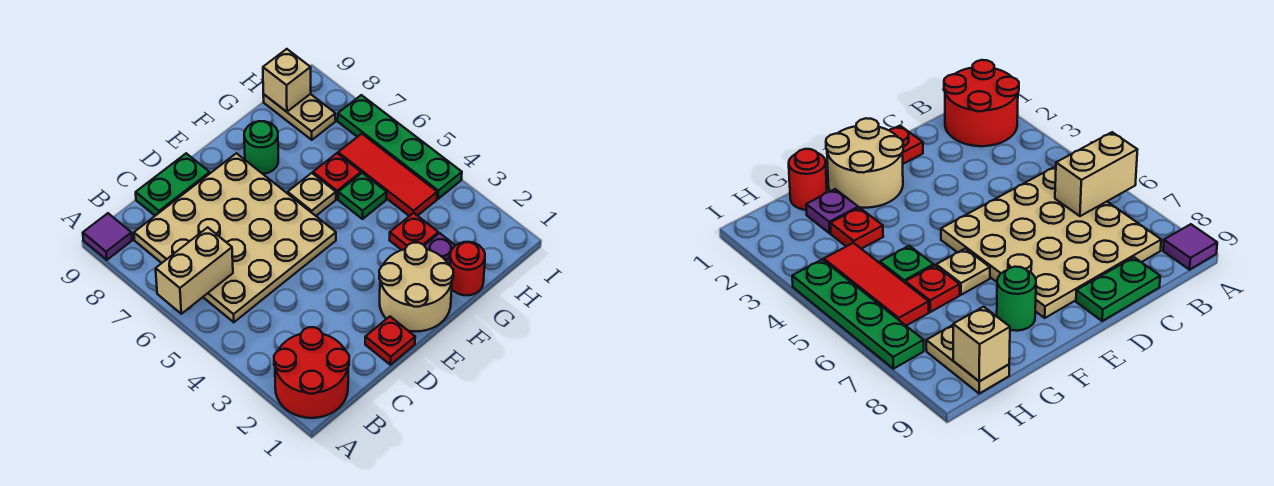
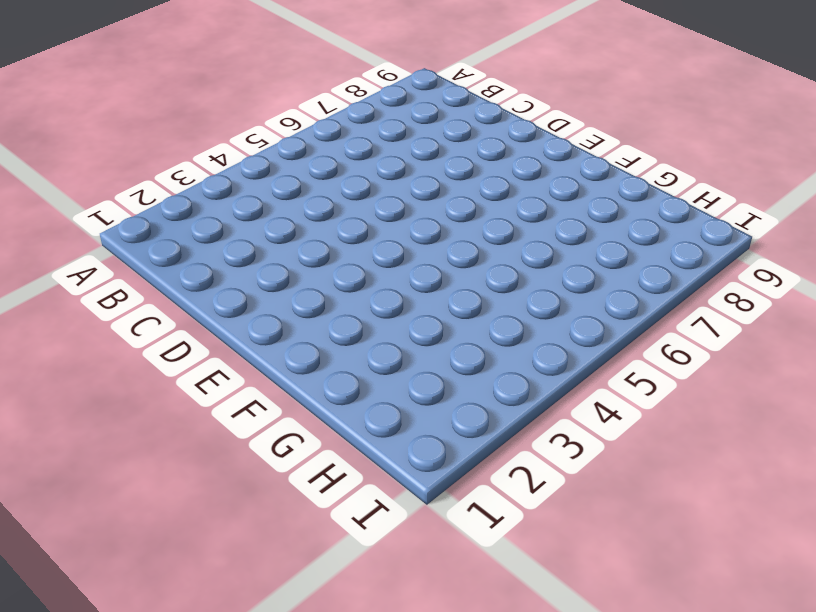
none -> red round brick A1:B2 level 1
none -> purple tile A9 level 1
none -> tan plate B5:E8 level 1

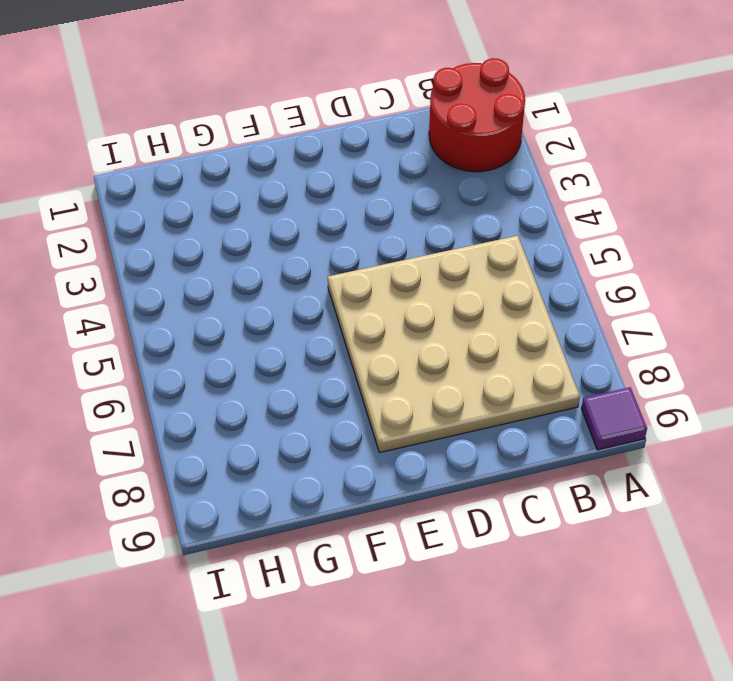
none -> green plate C9:D9 level 1
none -> red plate D1 level 1
none -> tan round brick E1:F2 level 1

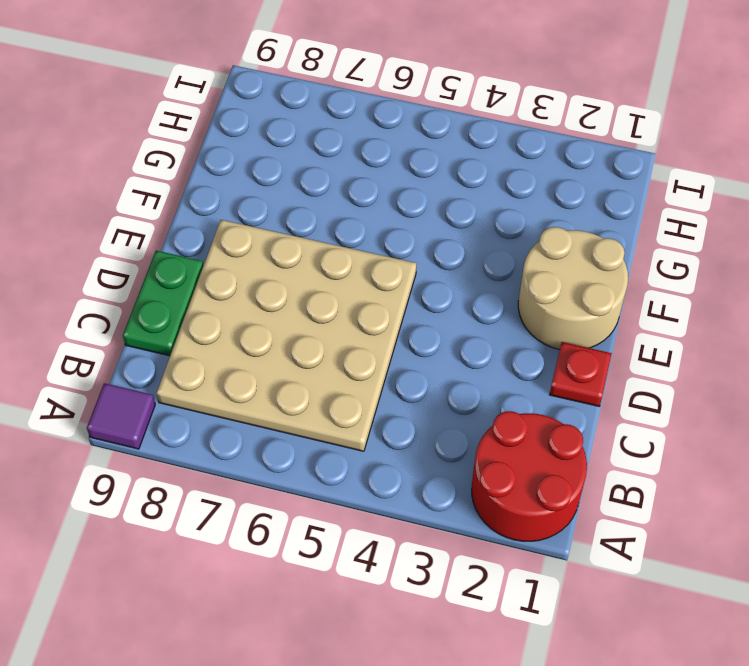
none -> tan plate F6 level 1
none -> green round brick F8 level 1
none -> red round brick G1 level 1

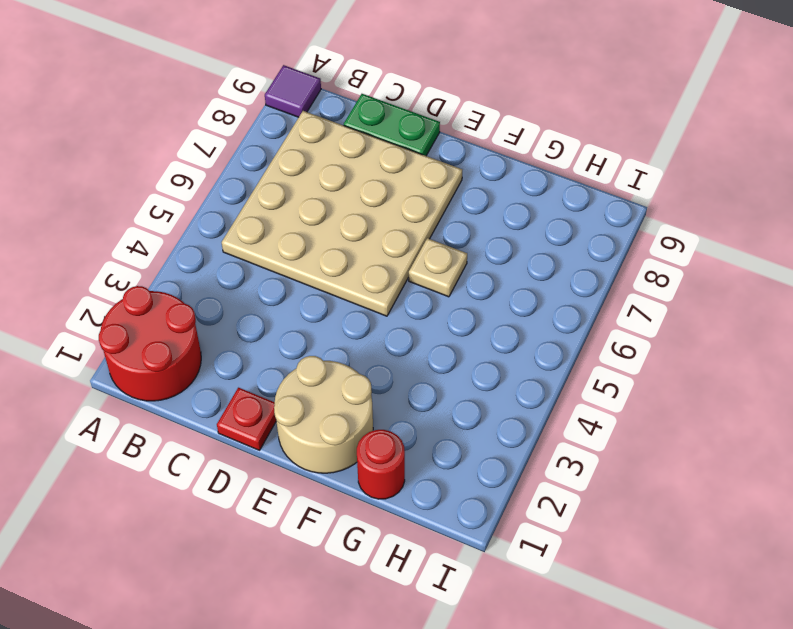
none -> green round brick F8 level 1
none -> purple plate G2 level 1
none -> red plate G3 level 1

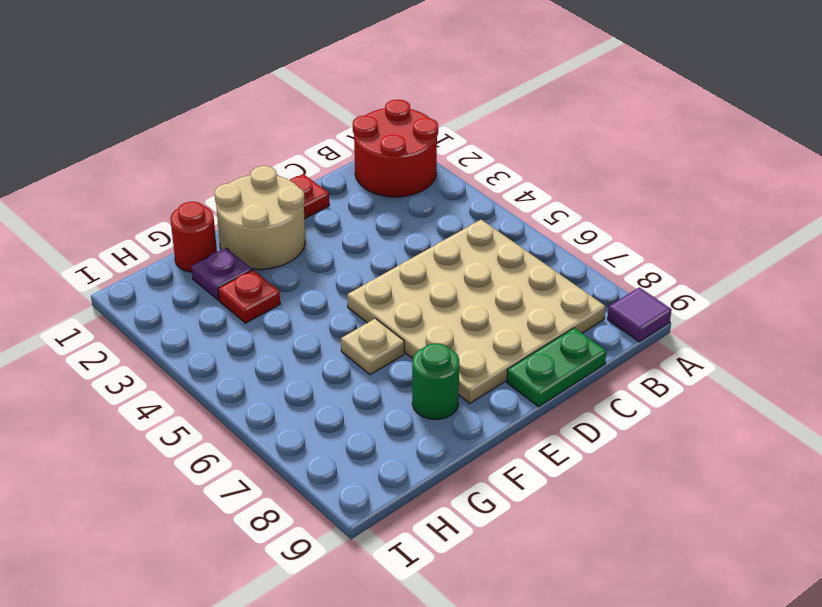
none -> green plate G5 level 1
none -> red plate G6 level 1
none -> red tile H4:H6 level 1

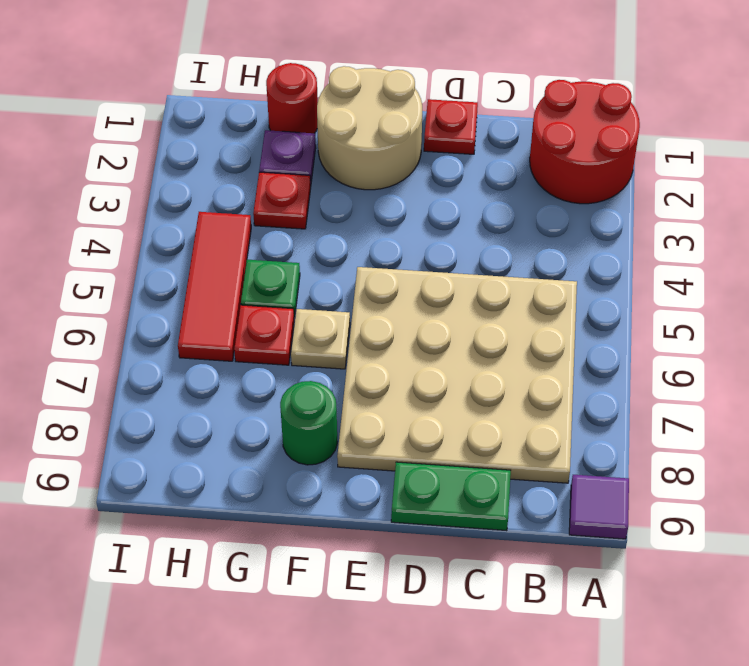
none -> tan plate H8:H9 level 1
none -> green plate I4:I7 level 1
none -> tan brick A6:B6 level 2

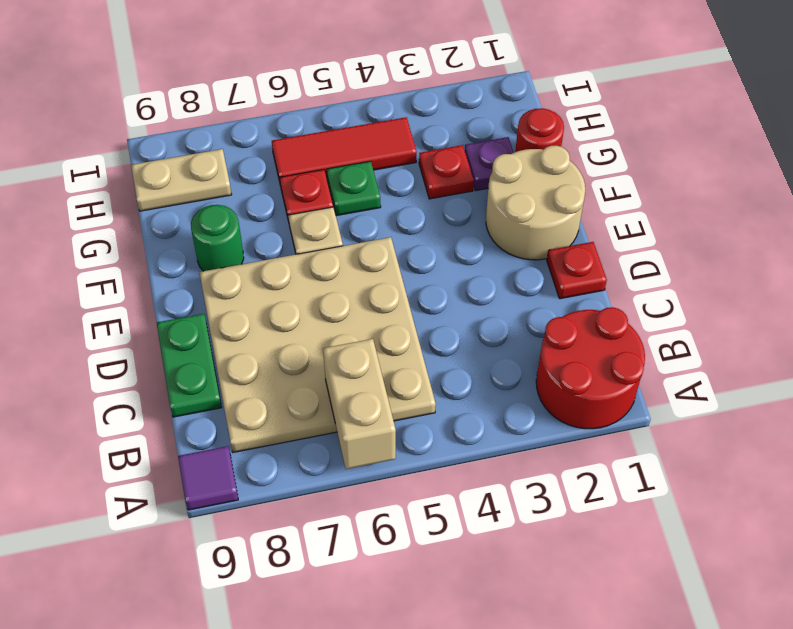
none -> green plate I4:I7 level 1
none -> tan brick H9 level 2

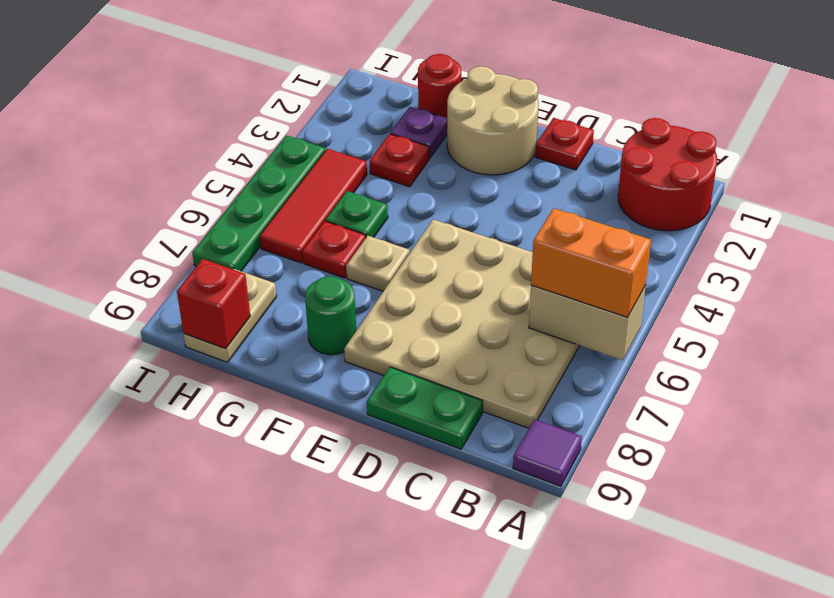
orange brick A6:B6 level 3 -> none
red brick H9 level 2 -> tan brick H9 level 2

